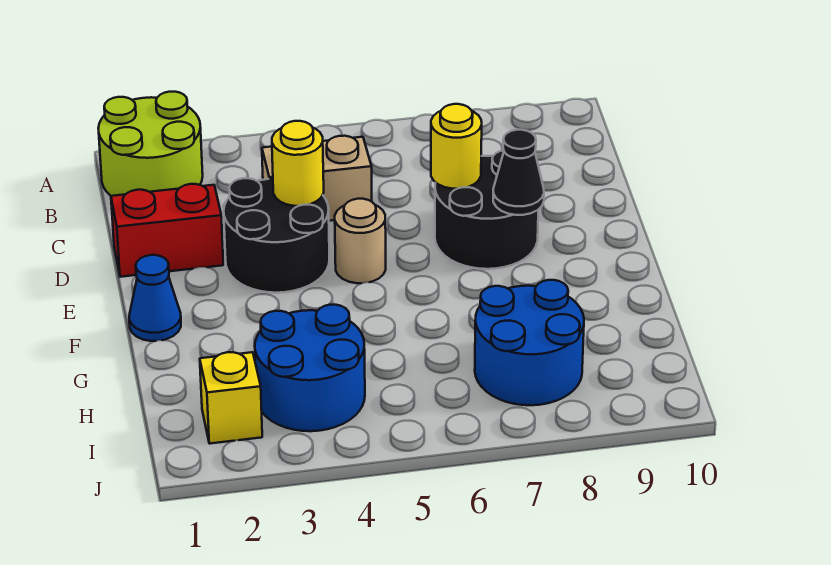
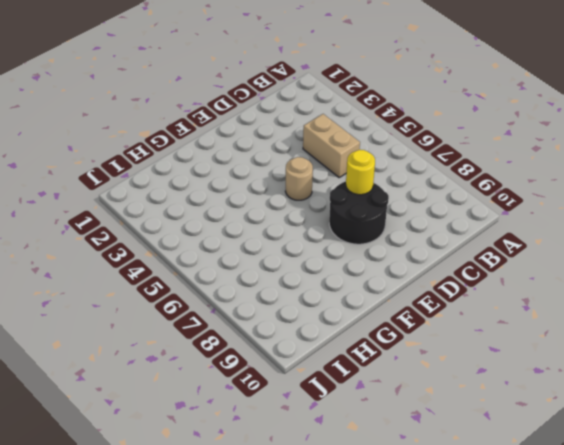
none -> lime round brick A1:B2 level 1
none -> red brick D1:D2 level 1
none -> black round brick D3:E4 level 1

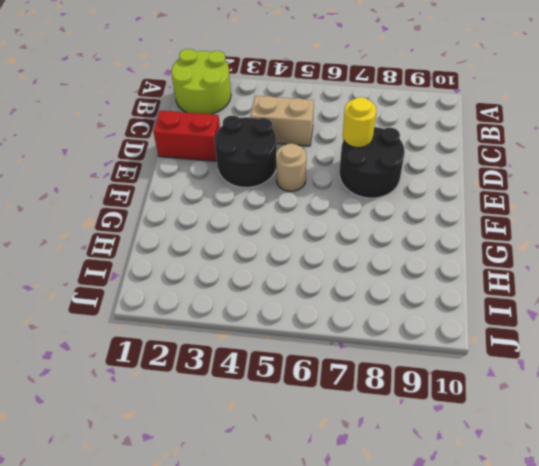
none -> blue cone F1 level 1
none -> blue round brick H3:I4 level 1
none -> blue round brick H7:I8 level 1

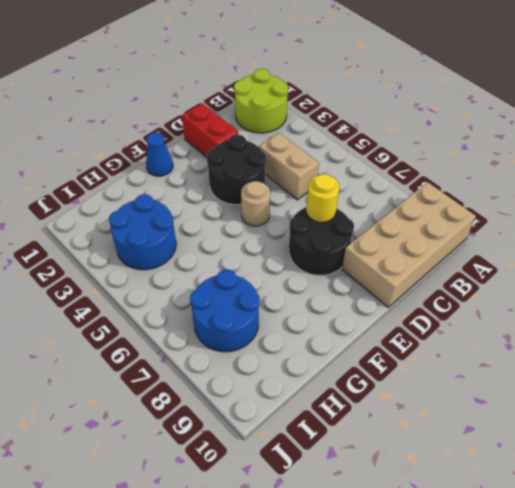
tan brick A9:D10 level 1 -> none
none -> yellow brick I2 level 1
none -> yellow round brick D4 level 2
none -> black cone E8 level 2

